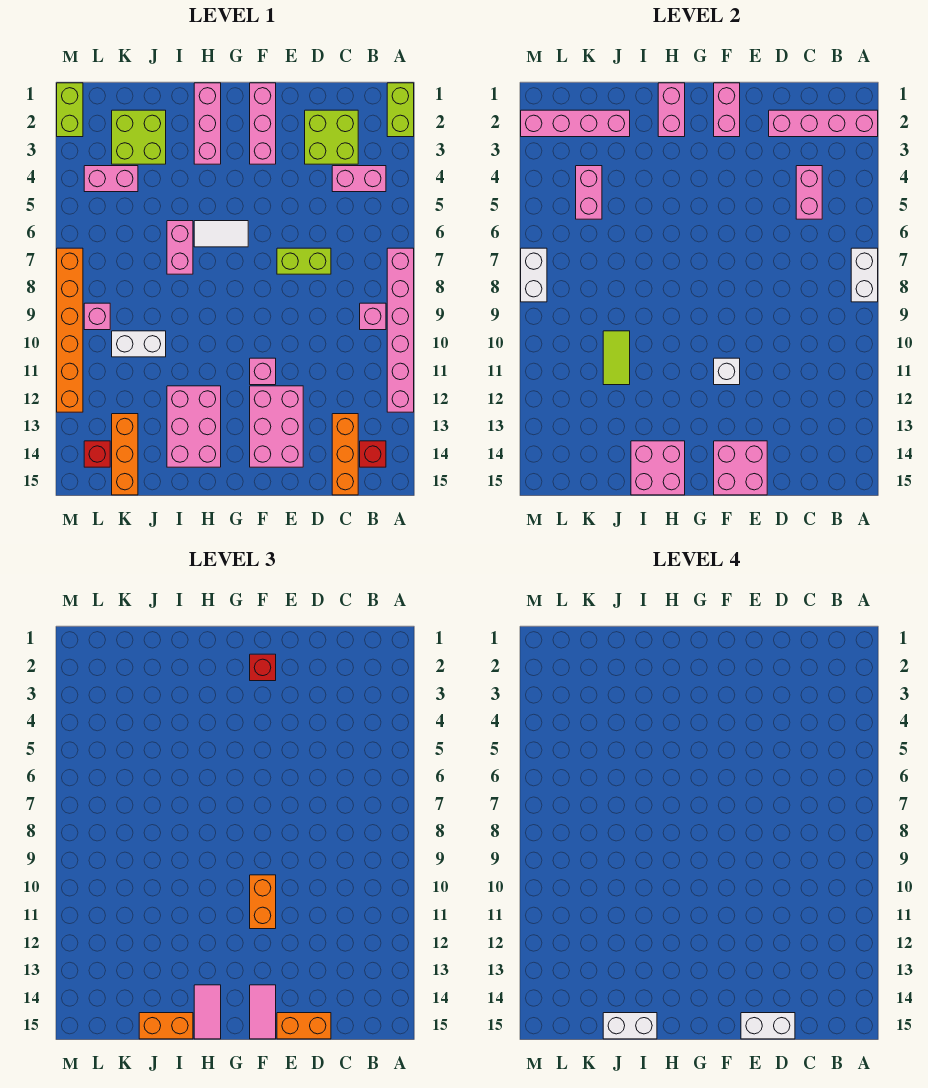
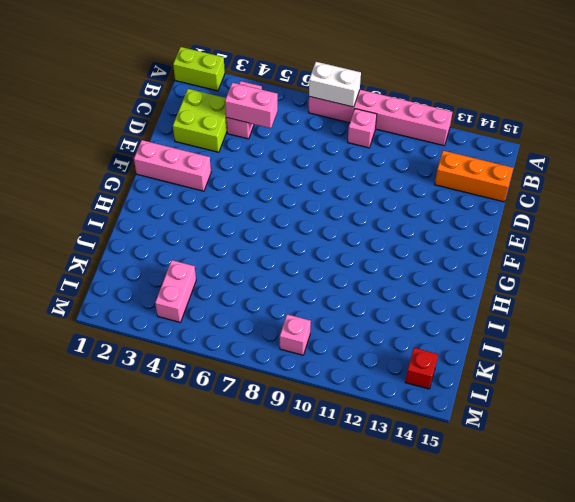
none -> red brick B14 level 1
none -> lime brick D7:E7 level 1
none -> pink brick E12:F14 level 1
none -> pink brick F11 level 1

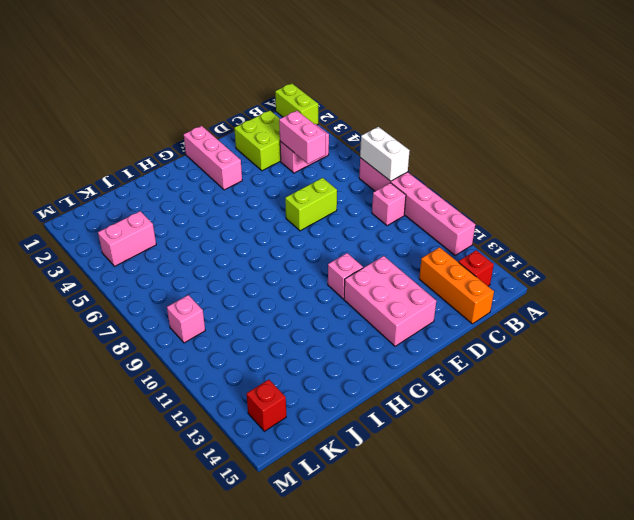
none -> white tile G6:H6 level 1
none -> pink brick H1:H3 level 1
none -> pink brick H12:I14 level 1
none -> pink brick I6:I7 level 1

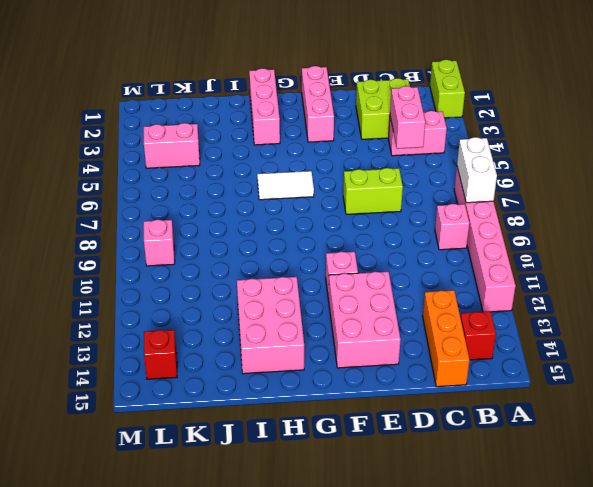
none -> pink brick I6:I7 level 1
none -> lime brick J2:K3 level 1
none -> white brick J10:K10 level 1
none -> orange brick K13:K15 level 1

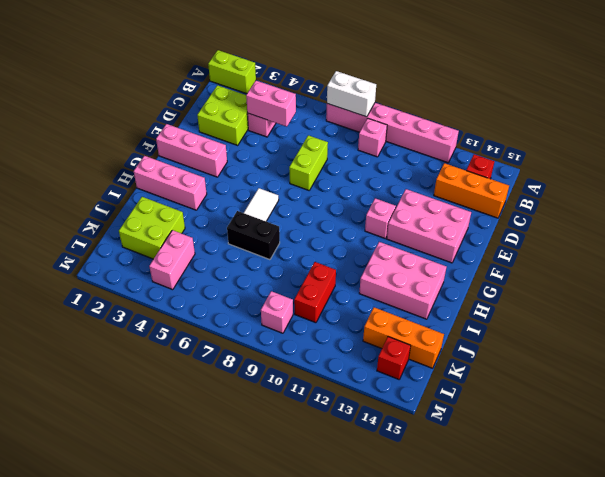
black brick I6:I7 level 1 -> pink brick I6:I7 level 1
red brick J10:K10 level 1 -> white brick J10:K10 level 1
none -> lime brick M1:M2 level 1
none -> orange brick M7:M12 level 1
none -> pink brick A2:D2 level 2
none -> pink brick E14:F15 level 2

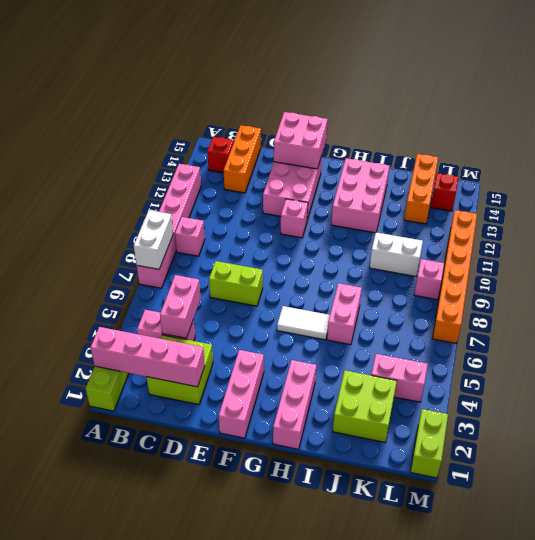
none -> pink brick F1:F2 level 2
none -> white brick F11 level 2
none -> pink brick H1:H2 level 2
none -> pink brick H14:I15 level 2

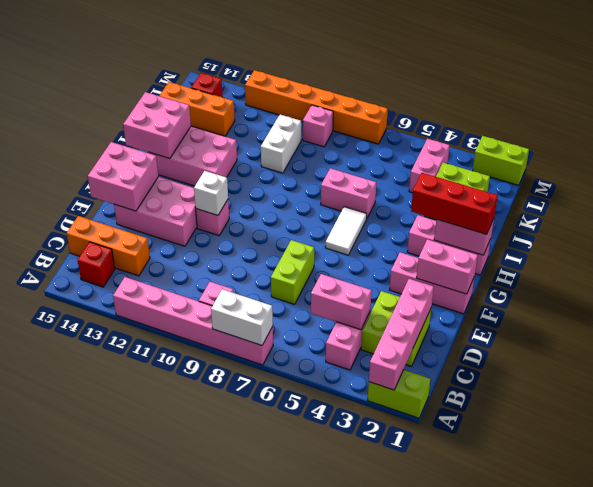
red brick H1:H3 level 3 -> none
none -> pink brick J2:M2 level 2
none -> lime tile J10:J11 level 2
none -> pink brick K4:K5 level 2
none -> white brick M7:M8 level 2

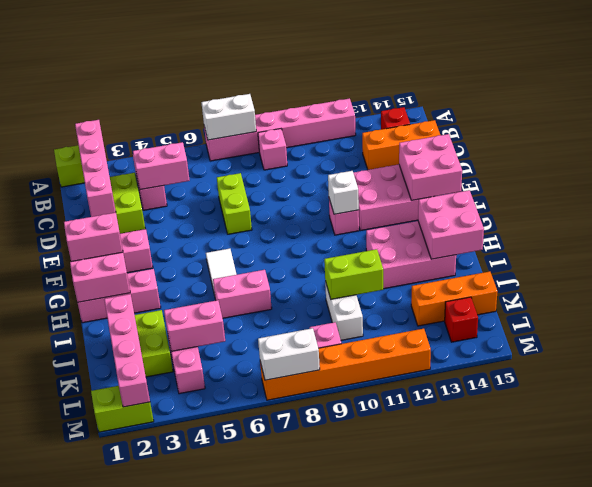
lime brick J10:J11 level 2 -> lime tile J10:J11 level 2
none -> orange brick D15:E15 level 3
none -> red brick F2 level 3
none -> orange brick F10:F11 level 3
none -> pink tile F14:F15 level 3

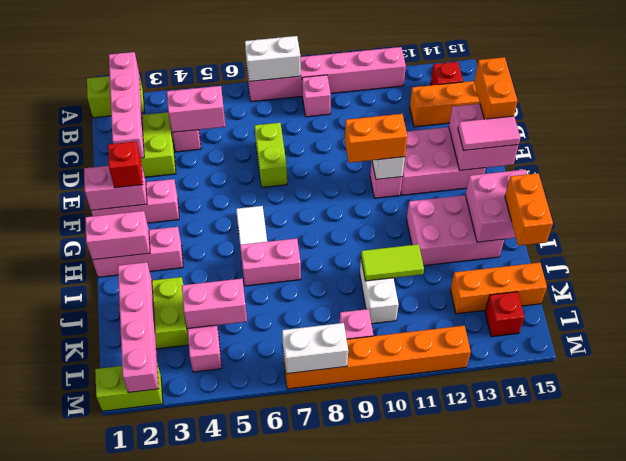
none -> pink tile H14:H15 level 3
none -> white brick D15:E15 level 4
none -> white brick I15:J15 level 4

